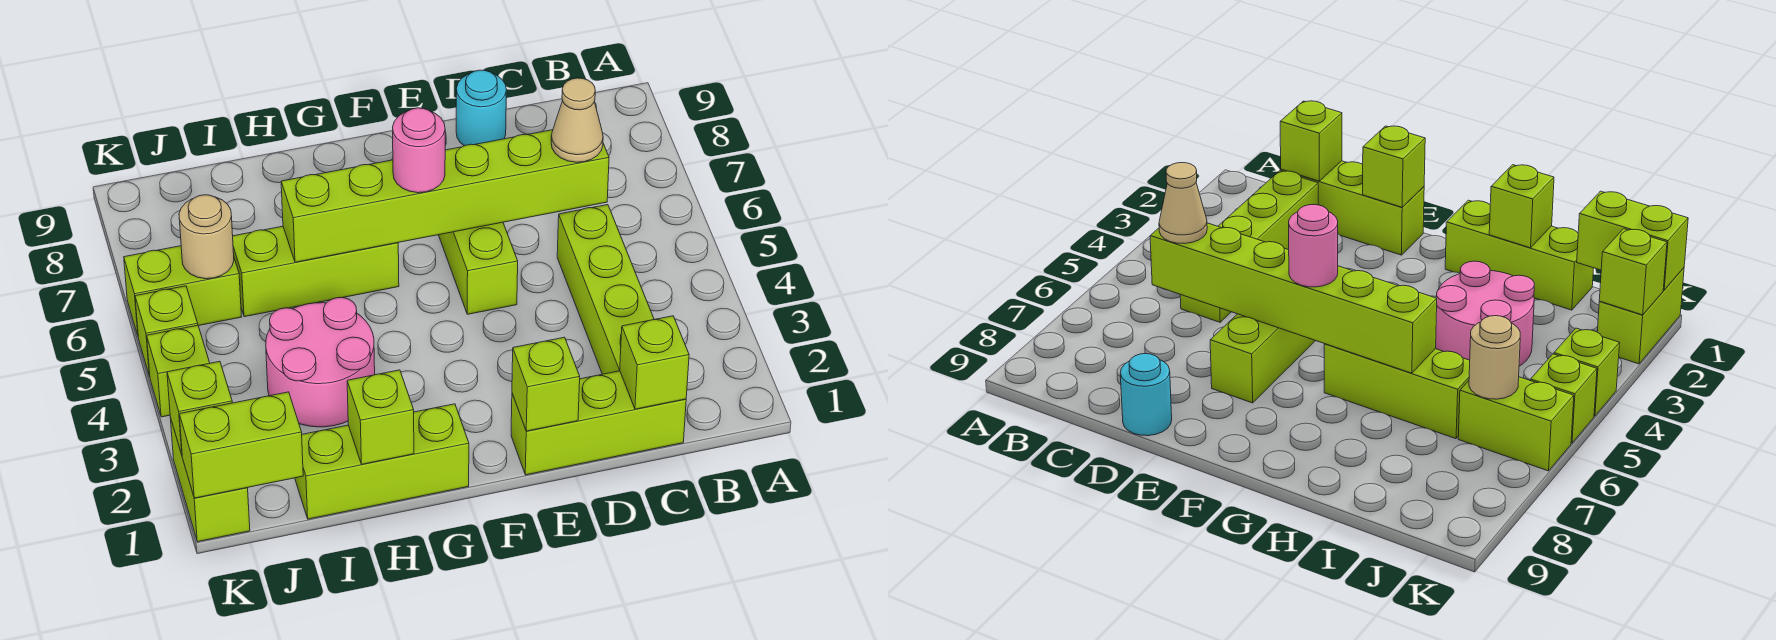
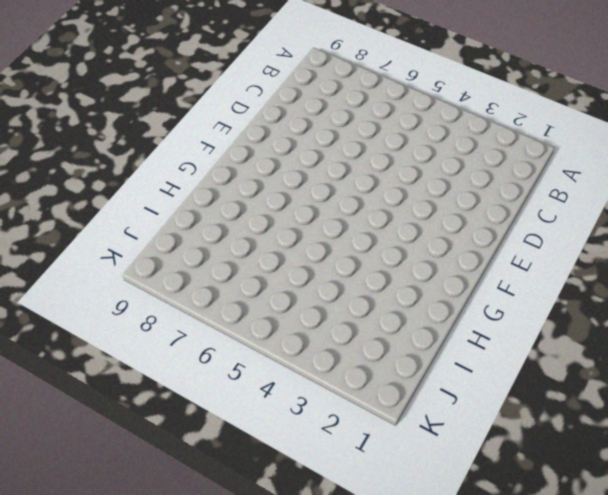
none -> lime brick C1:E1 level 1
none -> lime brick C2:C5 level 1
none -> cyan round brick D9 level 1

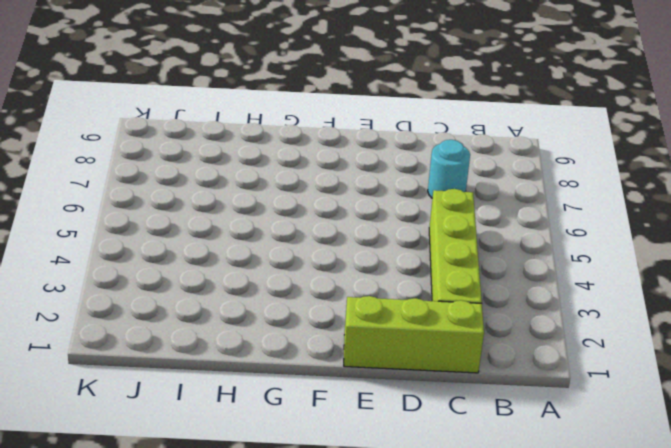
cyan round brick C7 level 1 -> cyan round brick D9 level 1
none -> lime brick E5:E7 level 1
none -> lime brick G1:I1 level 1
none -> lime brick G6:I6 level 1

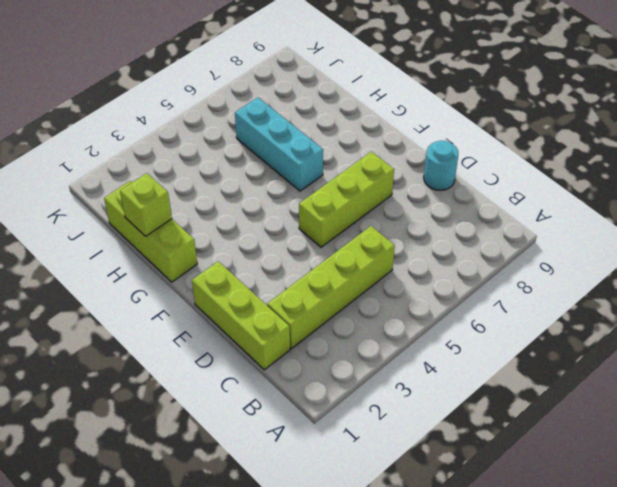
cyan brick G6:I6 level 1 -> lime brick G6:I6 level 1
none -> pink round brick H3:I4 level 1
none -> lime brick J6:K6 level 1
none -> lime brick K1:K2 level 1

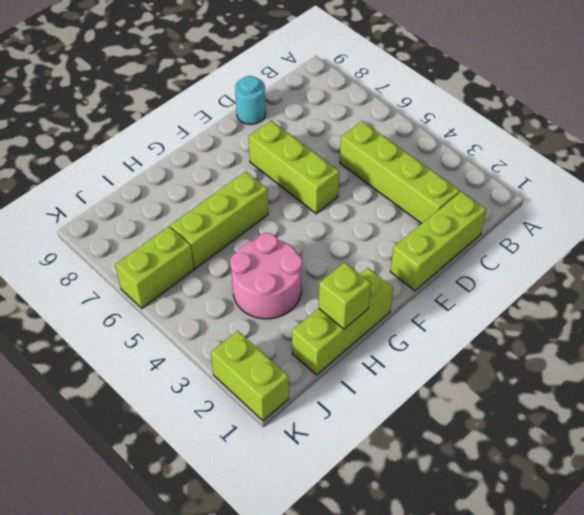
none -> lime brick K4 level 1
none -> lime brick K5 level 1
none -> lime brick C1 level 2

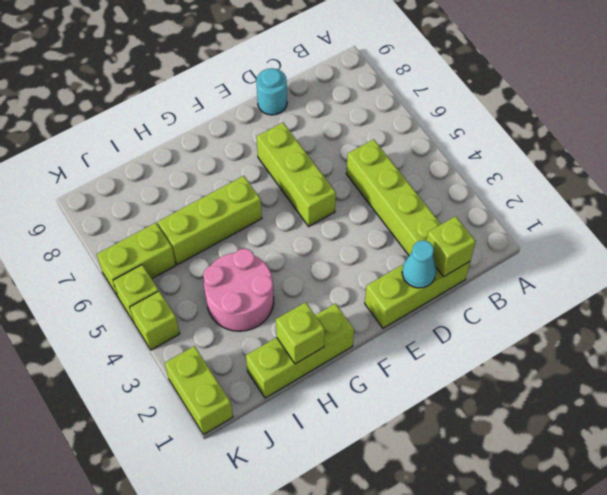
cyan cone D1 level 2 -> none
none -> lime brick C6:H6 level 2
none -> lime brick E1 level 2
none -> lime brick J1:K1 level 2

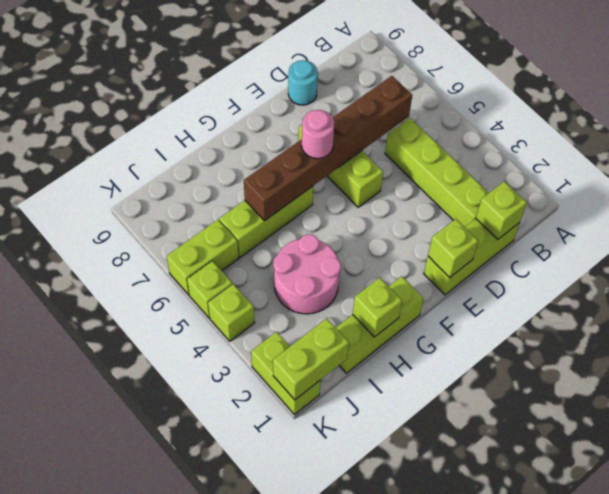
brown brick C6:H6 level 2 -> lime brick C6:H6 level 2
none -> tan round brick J6 level 2
none -> lime brick K2 level 2
none -> tan cone C6 level 3

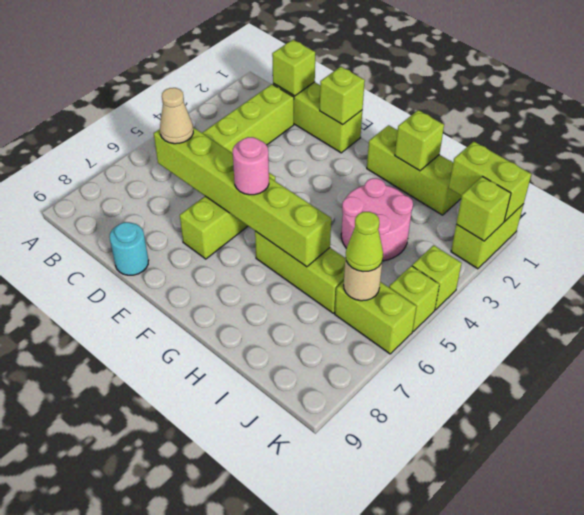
lime cone J6 level 3 -> none

